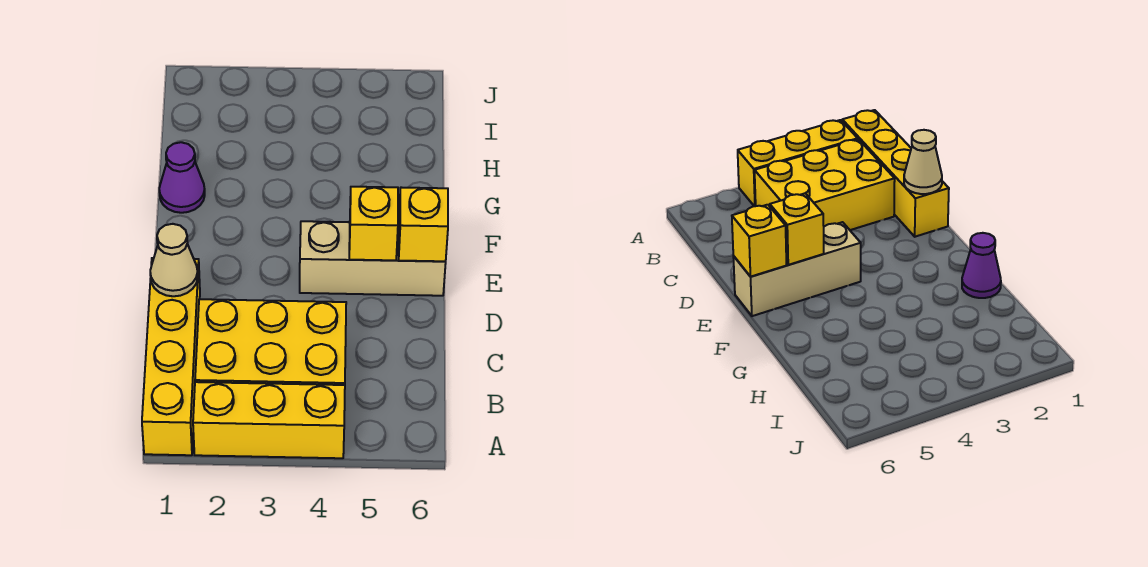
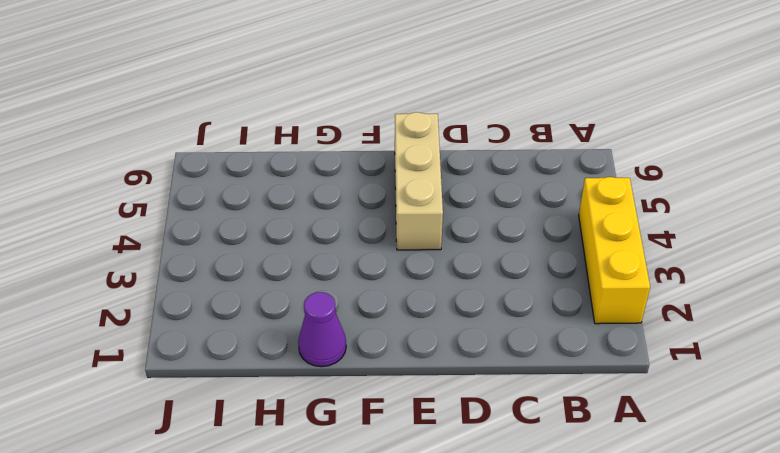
none -> yellow brick A1:D1 level 1
none -> yellow brick B2:C4 level 1

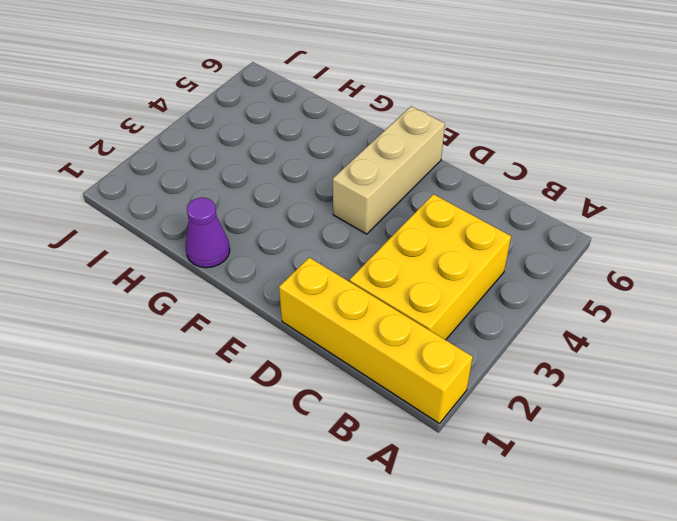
none -> yellow brick A2:A4 level 1
none -> tan cone D1 level 2

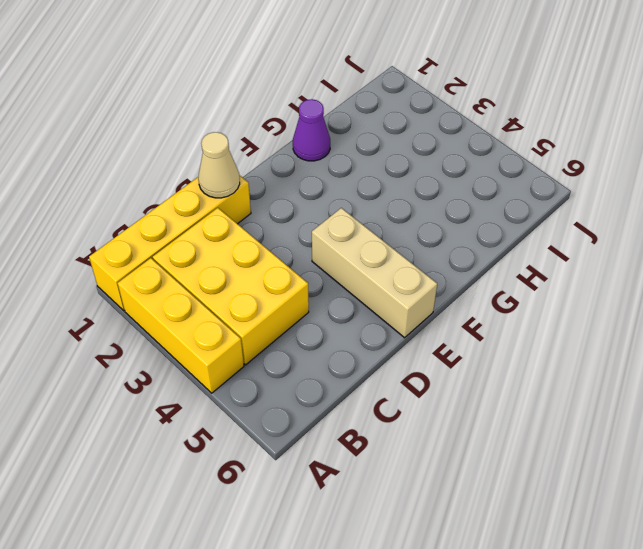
none -> yellow brick E5 level 2
none -> yellow brick E6 level 2

